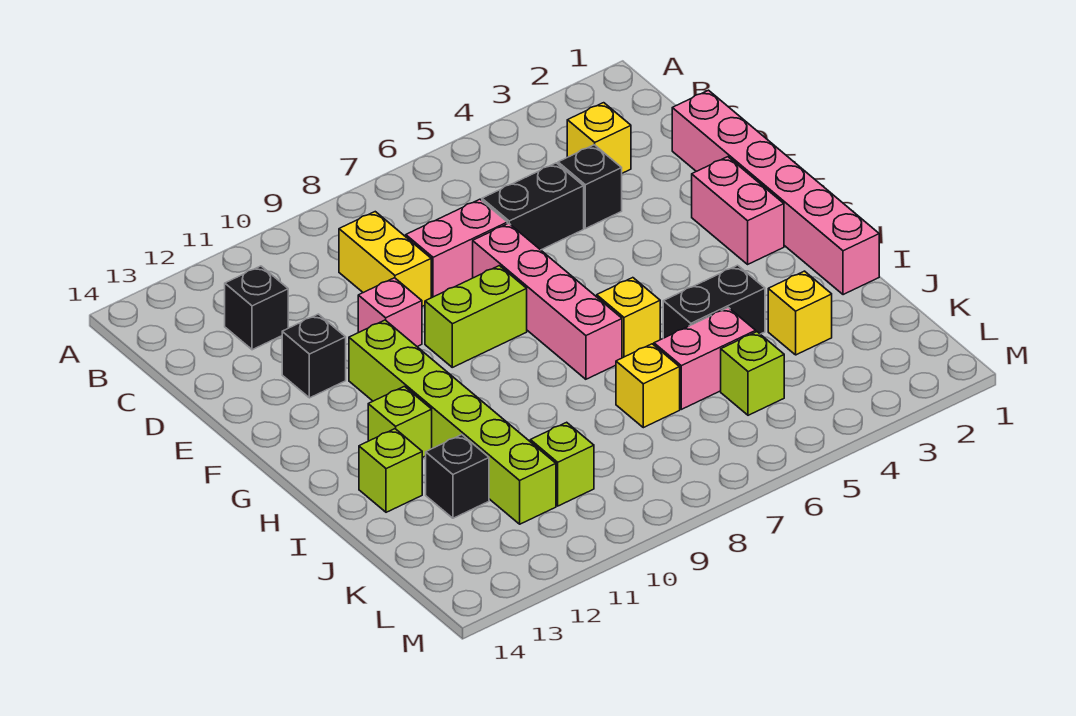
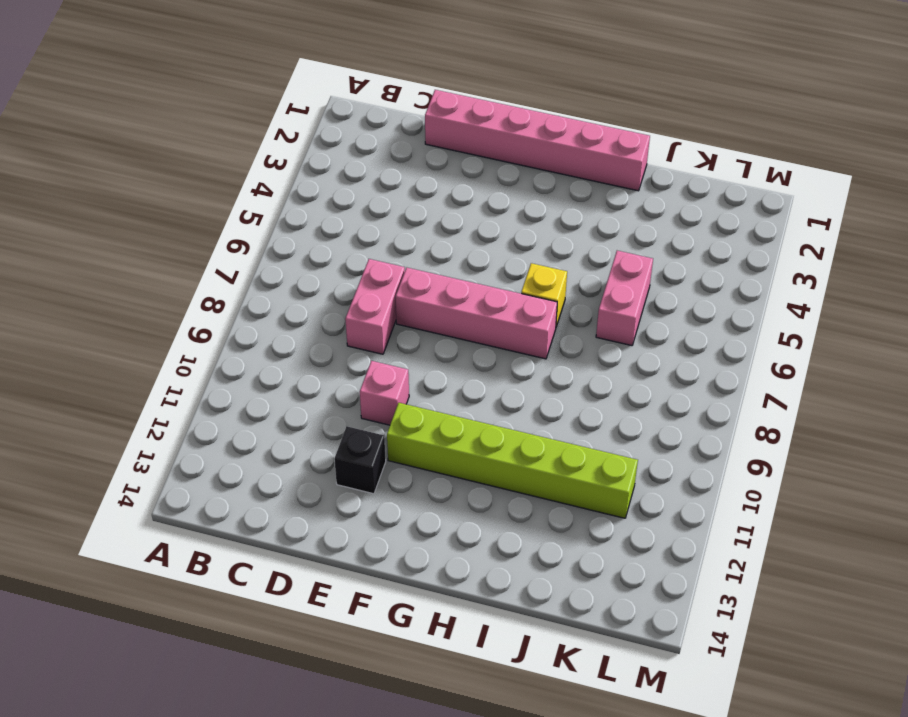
none -> yellow brick C3 level 1
none -> yellow brick C9:D9 level 1
none -> black brick C12 level 1

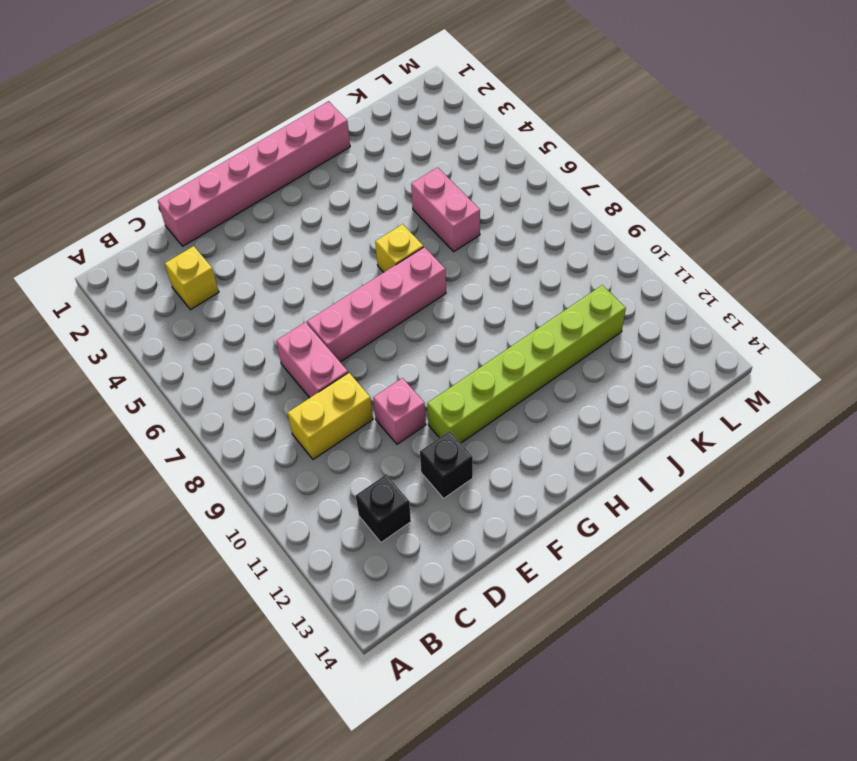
none -> black brick D4 level 1
none -> black brick D5:D6 level 1
none -> pink brick F2:G2 level 1

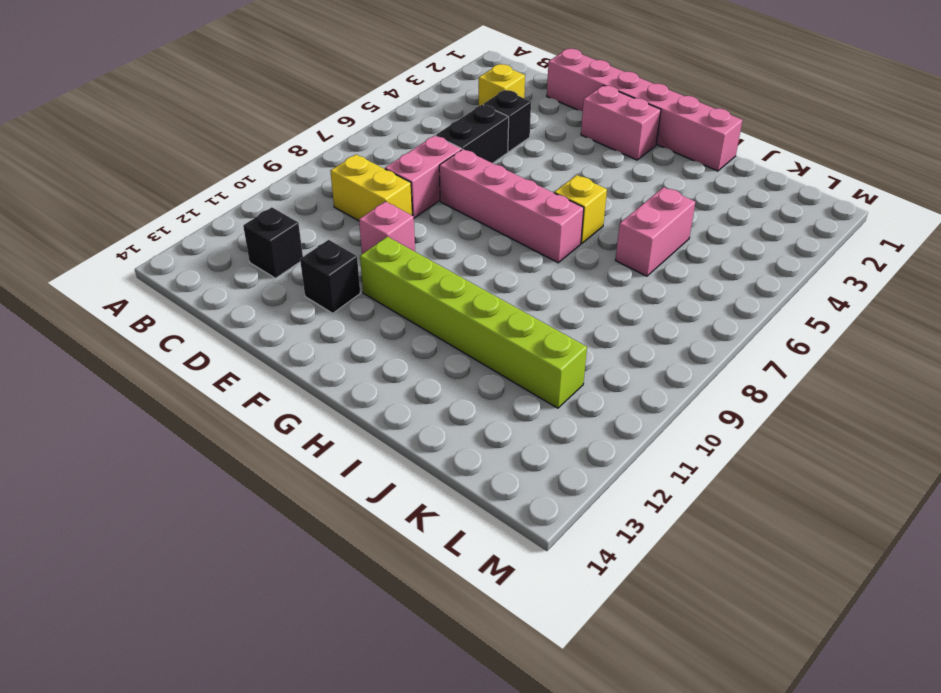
none -> lime brick F8:F9 level 1
none -> lime brick H12 level 1
none -> black brick I4:I5 level 1

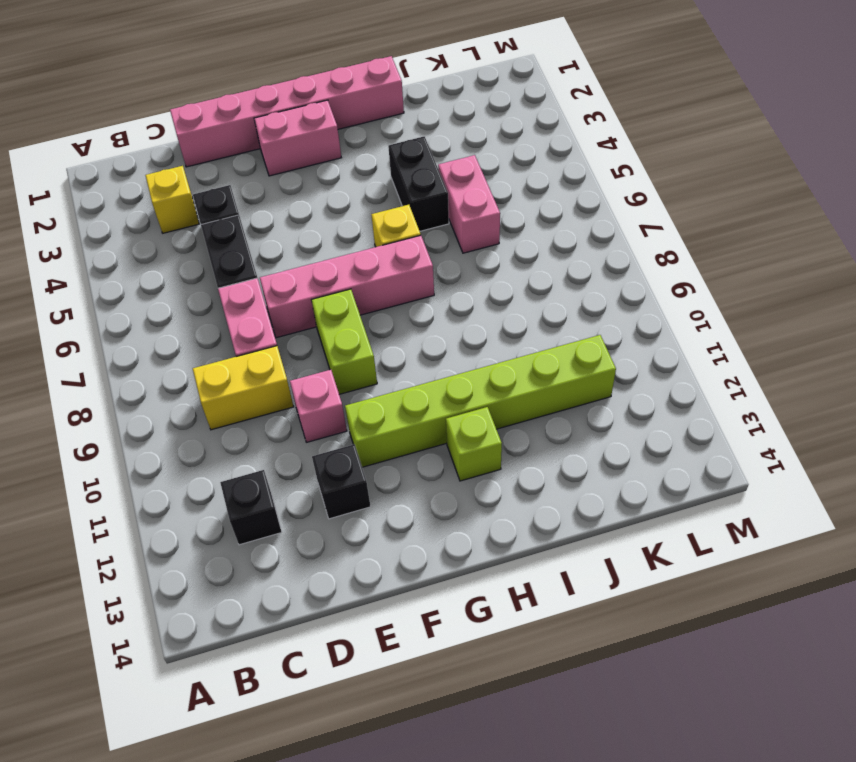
none -> lime brick I13 level 1
none -> yellow brick J3 level 1
none -> yellow brick J7 level 1

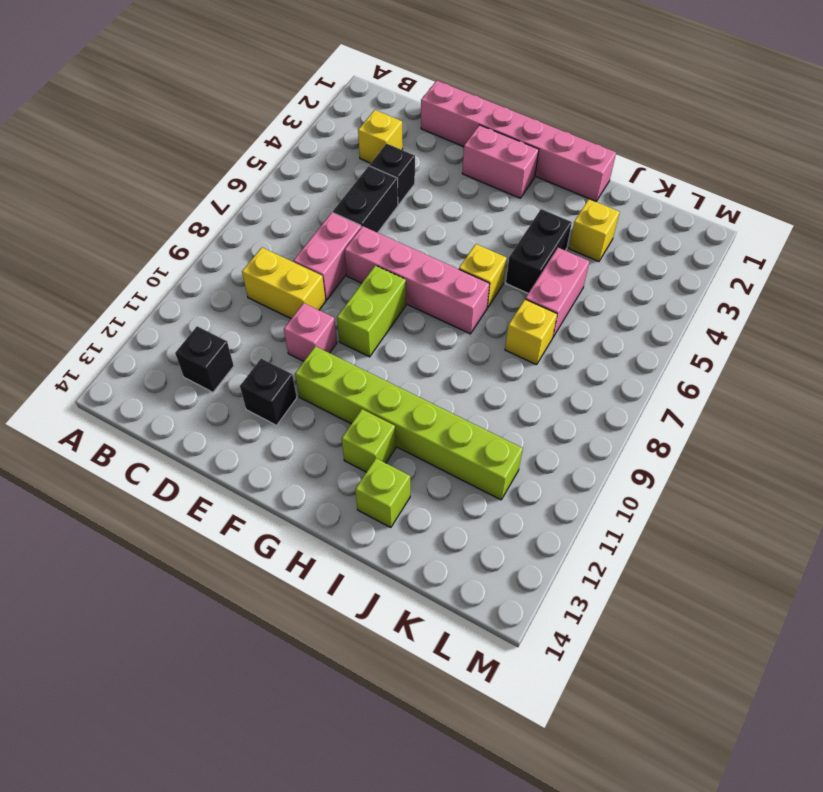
none -> black brick J12 level 1
none -> lime brick K5 level 1
none -> lime brick K10 level 1

